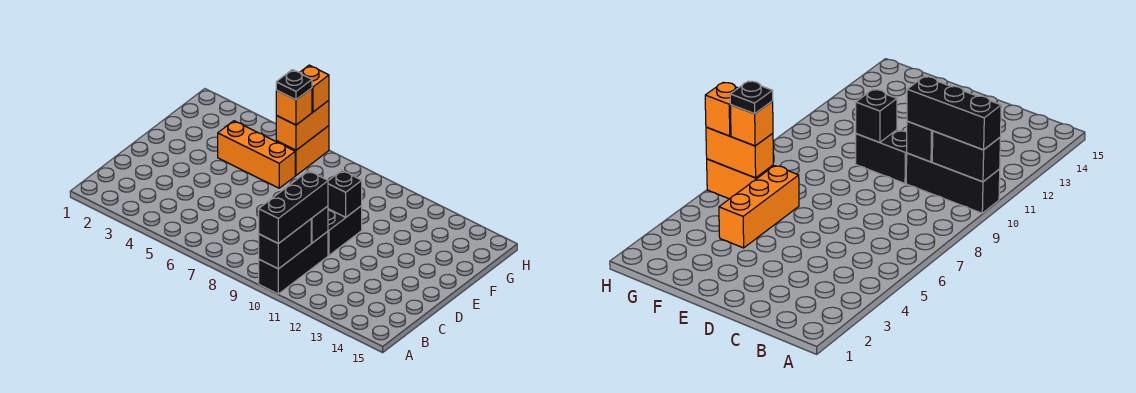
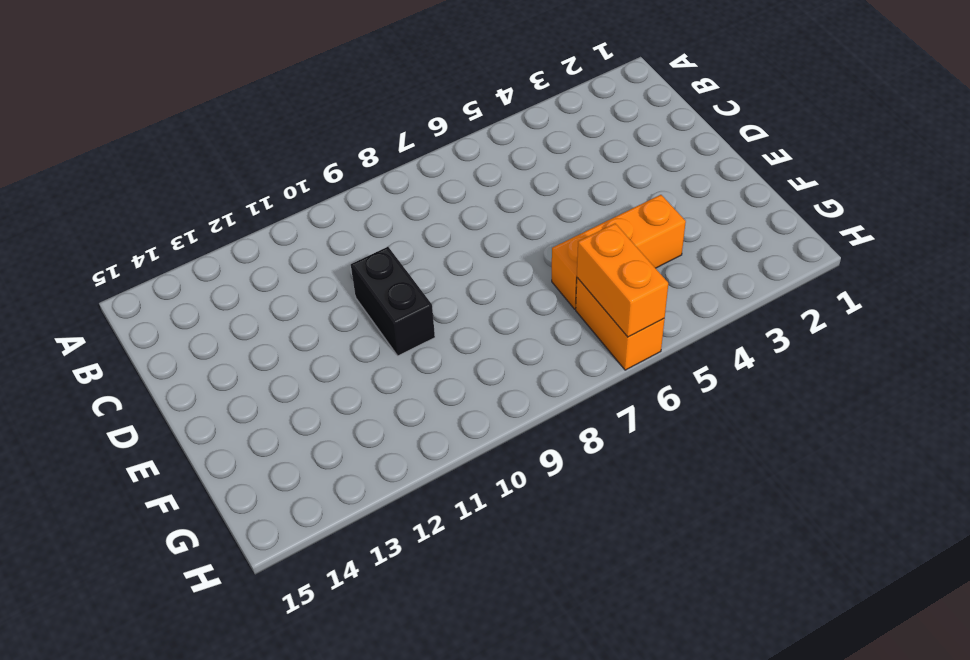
none -> black brick A10:C10 level 1
none -> black brick A10:B10 level 2
none -> black brick C10 level 2

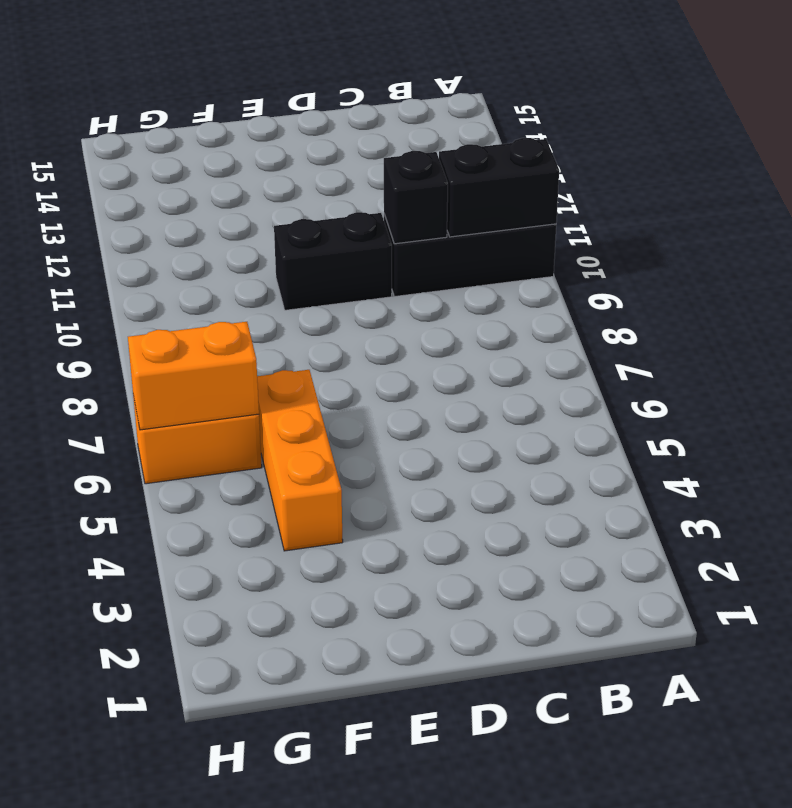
none -> black brick E10 level 2
none -> black brick A10:C10 level 3
none -> orange brick G6 level 3

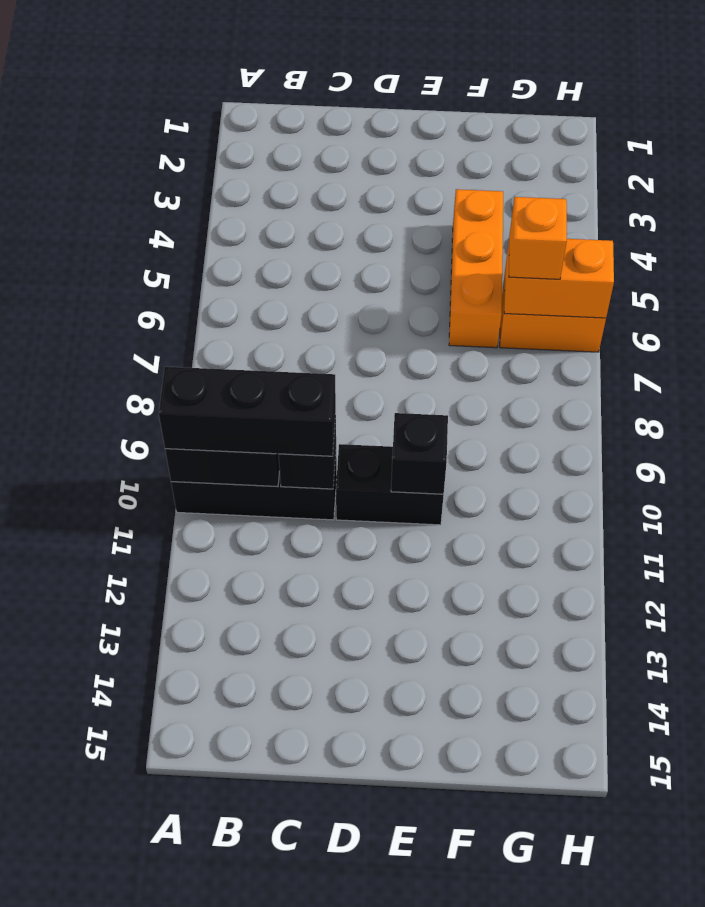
none -> orange brick H6 level 3
none -> black plate G6 level 4

